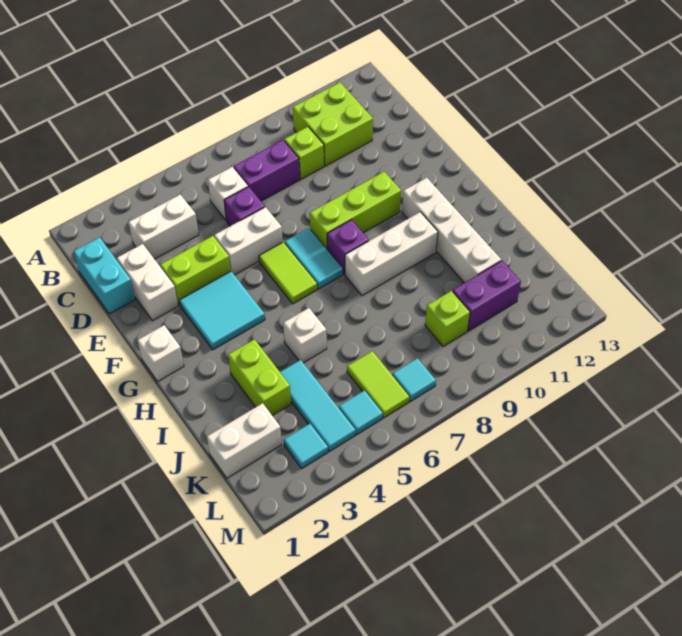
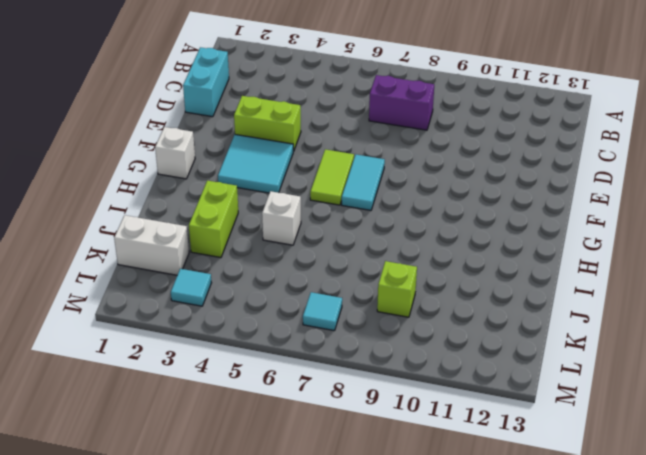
none -> lime brick B10:C11 level 1
none -> white brick C3:C4 level 1
none -> white brick C6 level 1

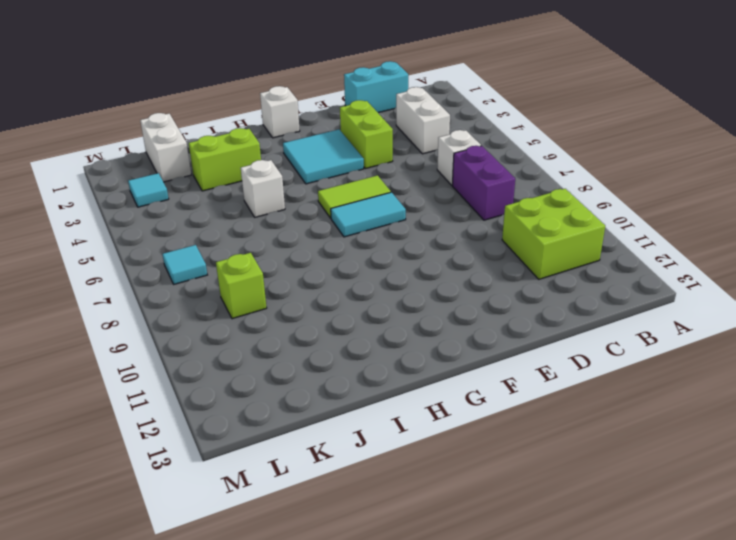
none -> lime brick C9 level 1
none -> white brick D2:E2 level 1
none -> purple brick D6 level 1

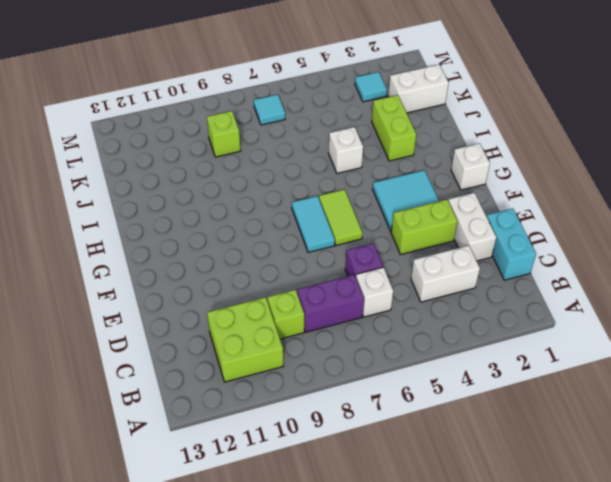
none -> white brick E5:E6 level 1
none -> lime brick F8:F10 level 1
none -> purple brick G8 level 1

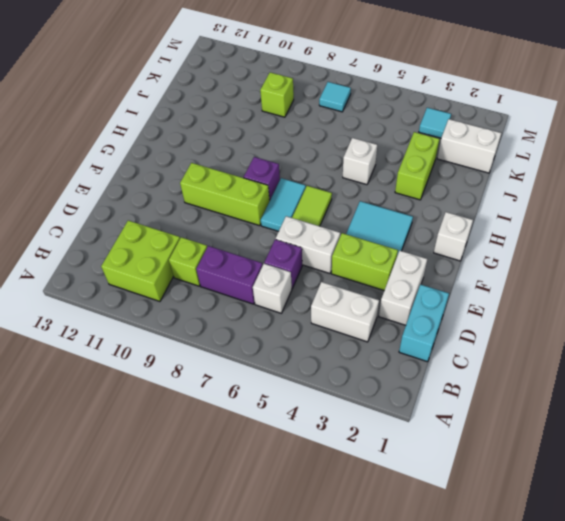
none -> white brick G11:J11 level 1
none -> white brick H8:H10 level 1
none -> cyan tile J4:L4 level 1

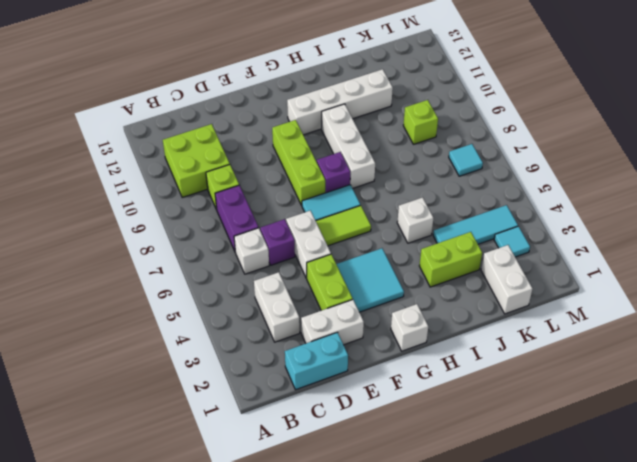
none -> lime tile K6:L6 level 1
none -> purple brick K10:K11 level 1
none -> cyan tile L5 level 1

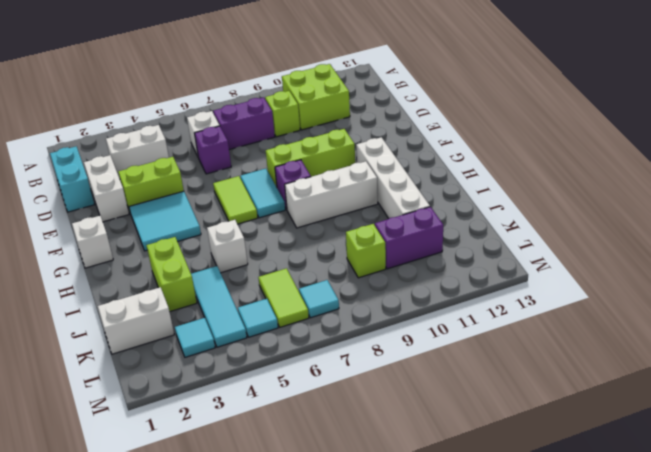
none -> white brick E5:E6 level 1

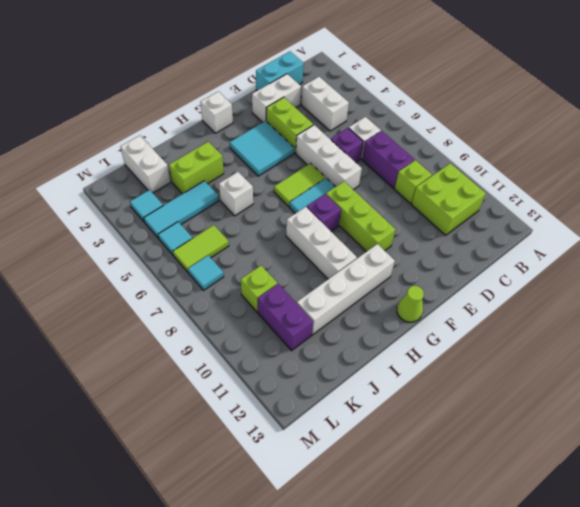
white brick E5:E7 level 1 -> white brick E5:E6 level 1
lime cone G13 level 1 -> none

